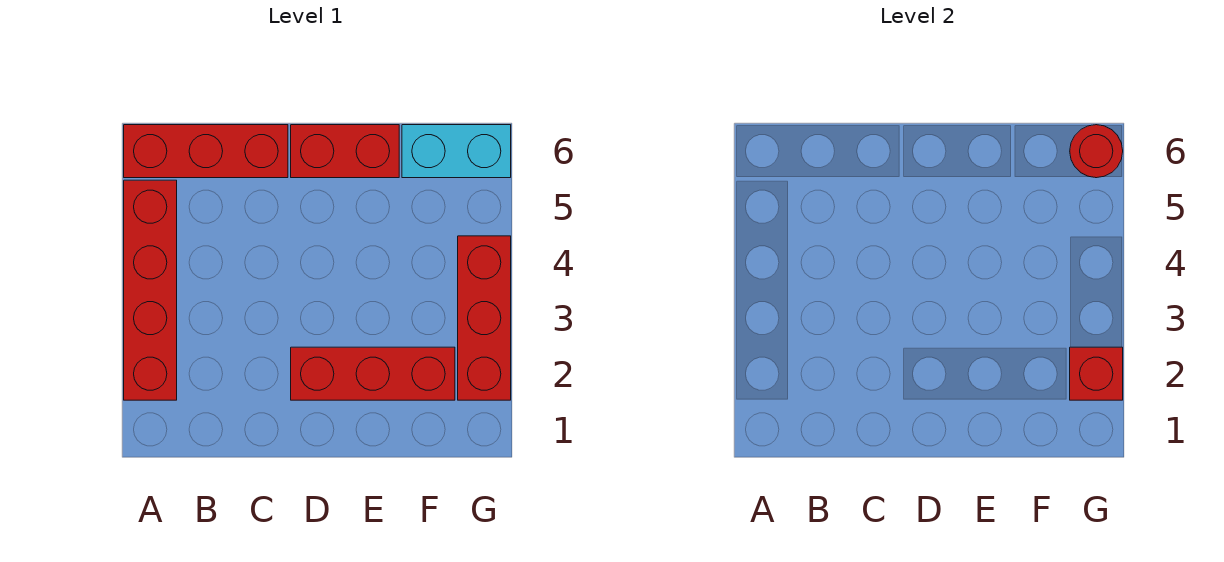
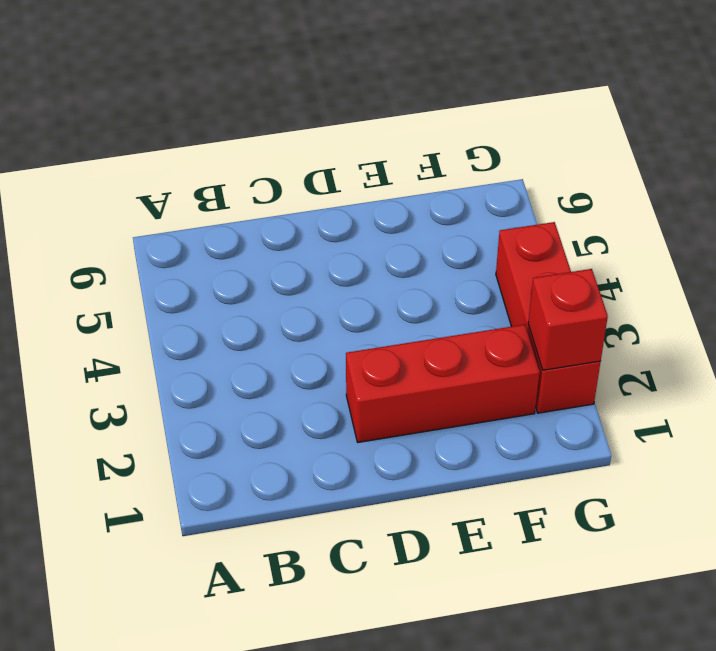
none -> red brick A2:A5 level 1
none -> red brick A6:C6 level 1

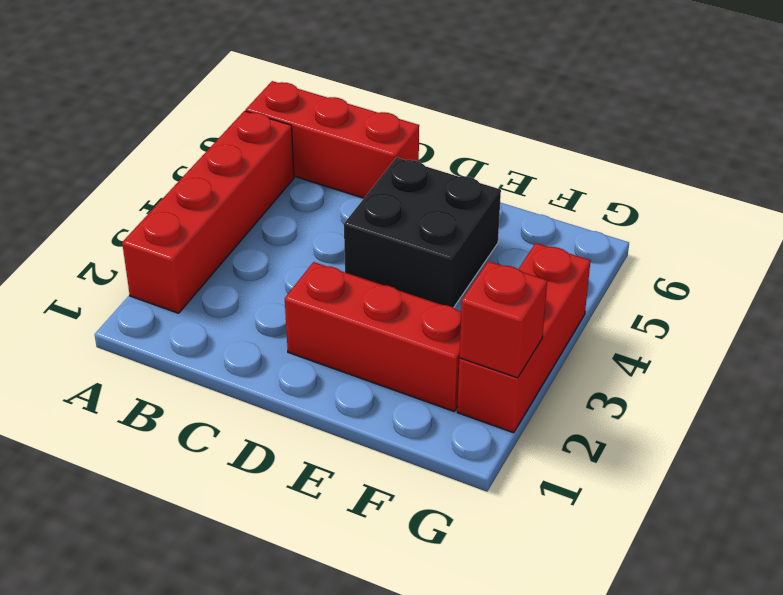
black brick D4:E5 level 1 -> none
none -> red brick D6:E6 level 1
none -> cyan brick F6:G6 level 1

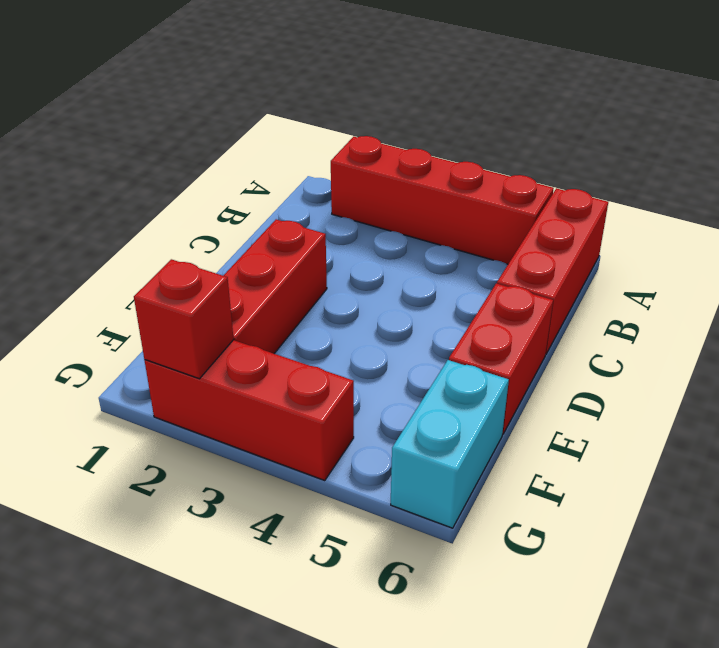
none -> red round brick G6 level 2

